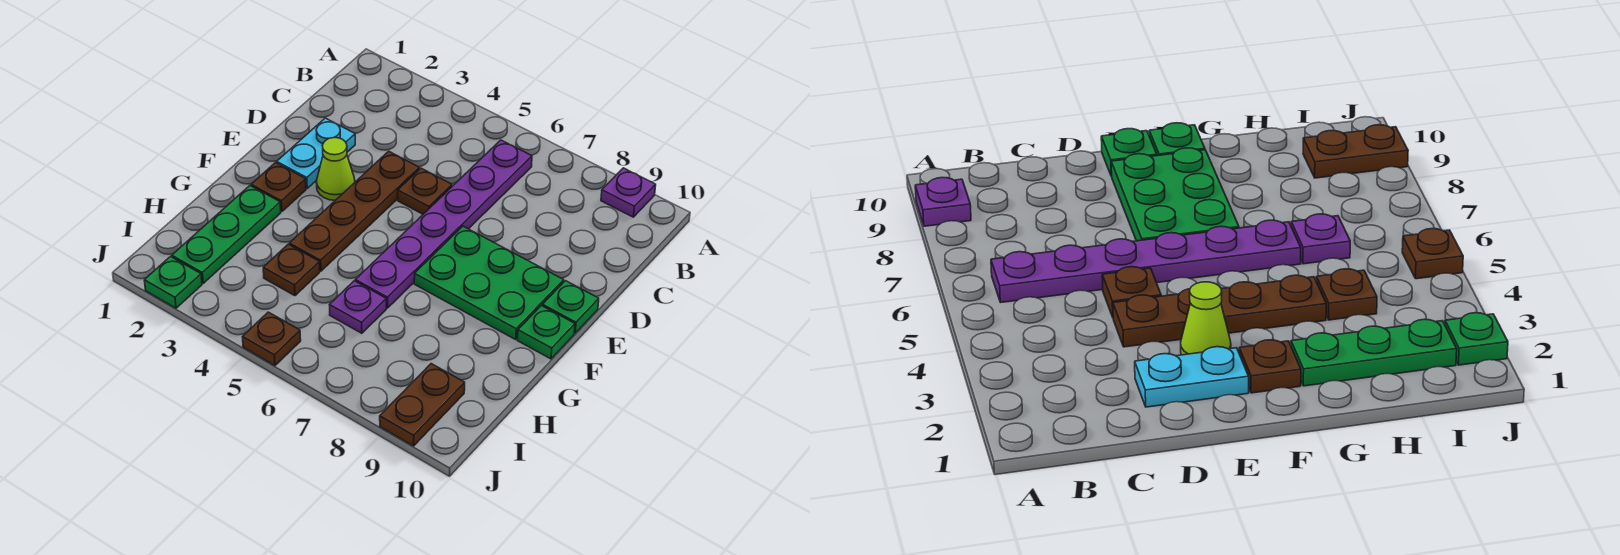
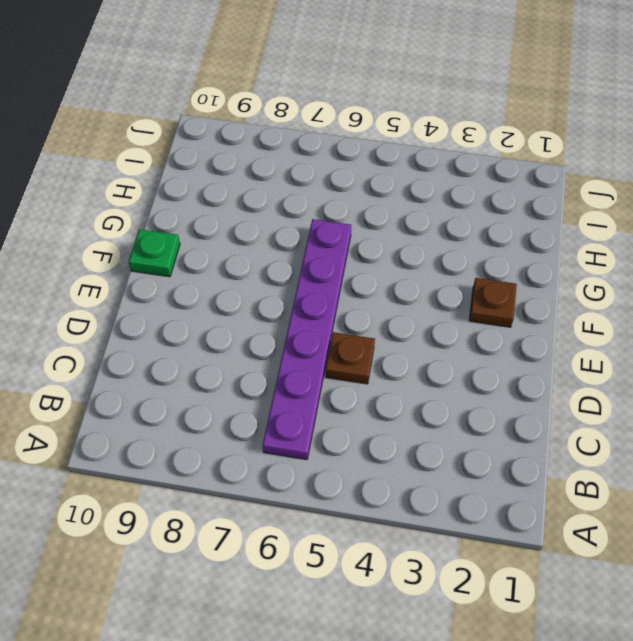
none -> purple plate A9 level 1
none -> cyan plate D2:E2 level 1
none -> brown plate D4:G4 level 1

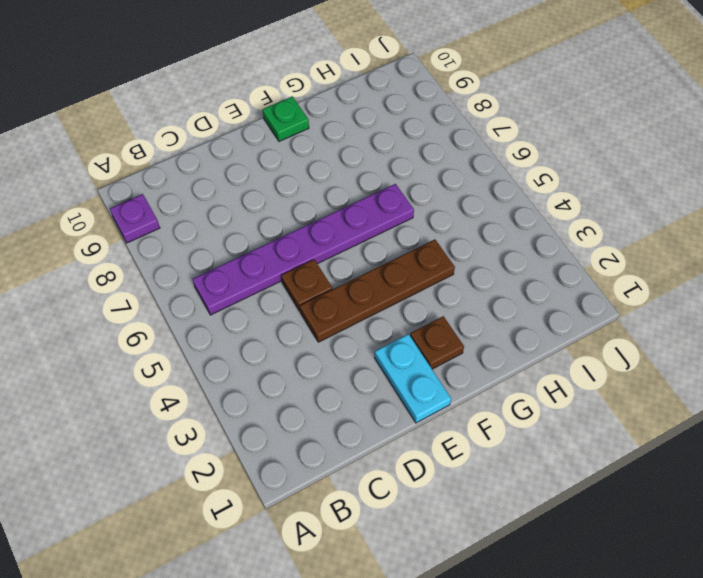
cyan plate E1:E2 level 1 -> cyan plate D2:E2 level 1
none -> lime cone E3 level 1
none -> green plate E7:F9 level 1
none -> green plate E10 level 1

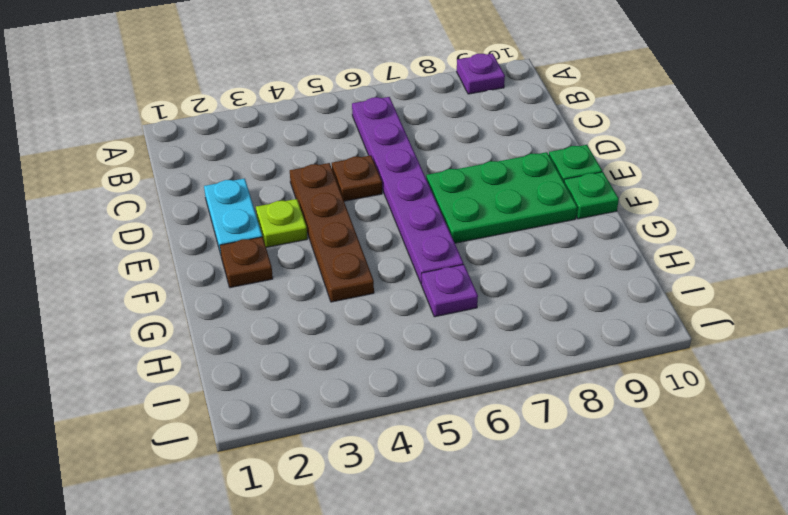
lime plate E3 level 1 -> lime cone E3 level 1
none -> green plate G2:I2 level 1
none -> brown plate H4 level 1
none -> brown plate I9:J9 level 1

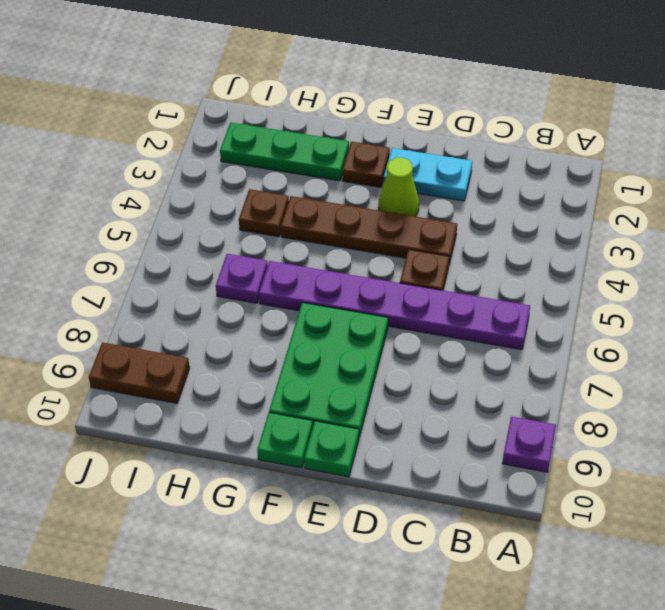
none -> green plate J2 level 1
none -> brown plate J5 level 1

